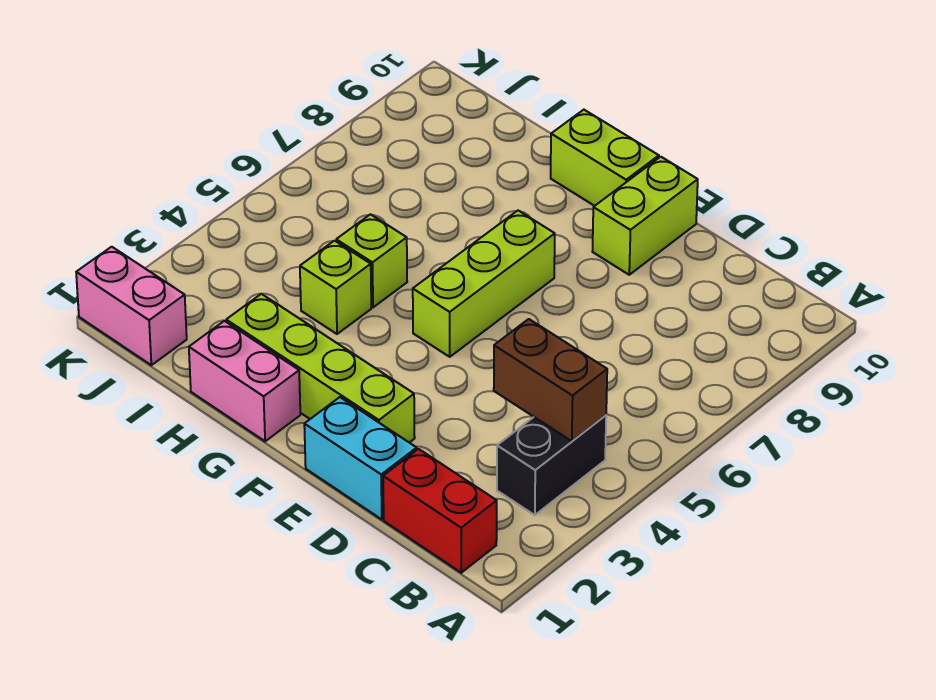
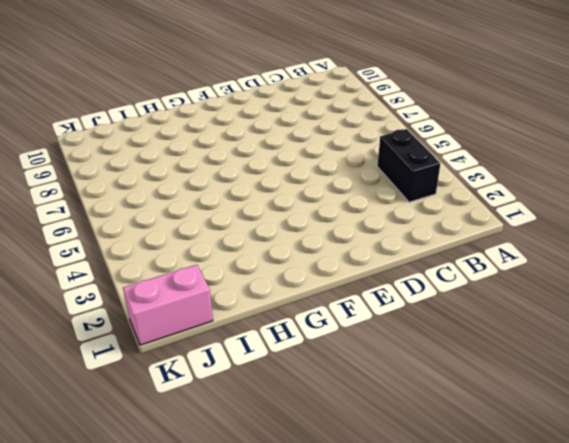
none -> red brick B1:C1 level 1
none -> cyan brick D1:E1 level 1
none -> lime brick E2:H2 level 1

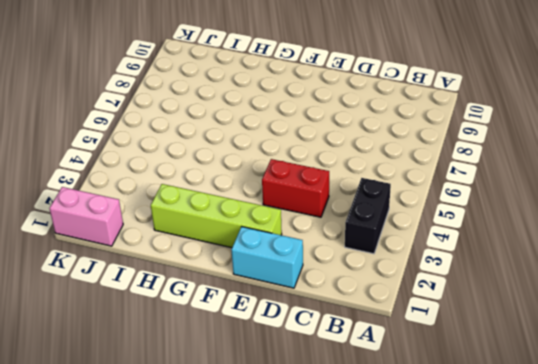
red brick D4:E4 level 1 -> red brick B1:C1 level 1
none -> lime brick E9:E10 level 1
none -> lime brick F5:F7 level 1
none -> lime brick F10:G10 level 1

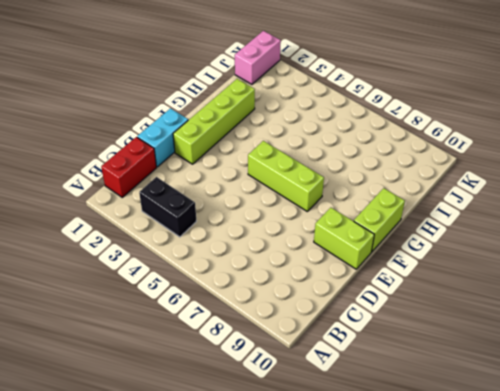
none -> pink brick G1:H1 level 1
none -> lime brick H4 level 1
none -> lime brick H5 level 1

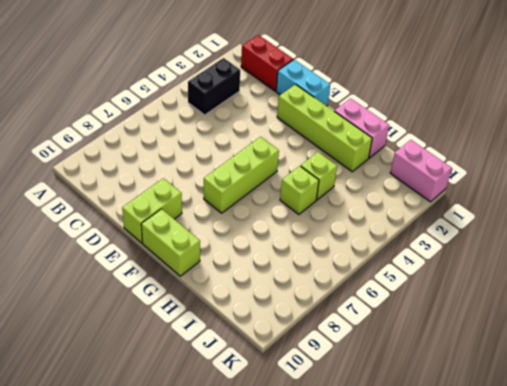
none -> brown brick B4:C4 level 2

